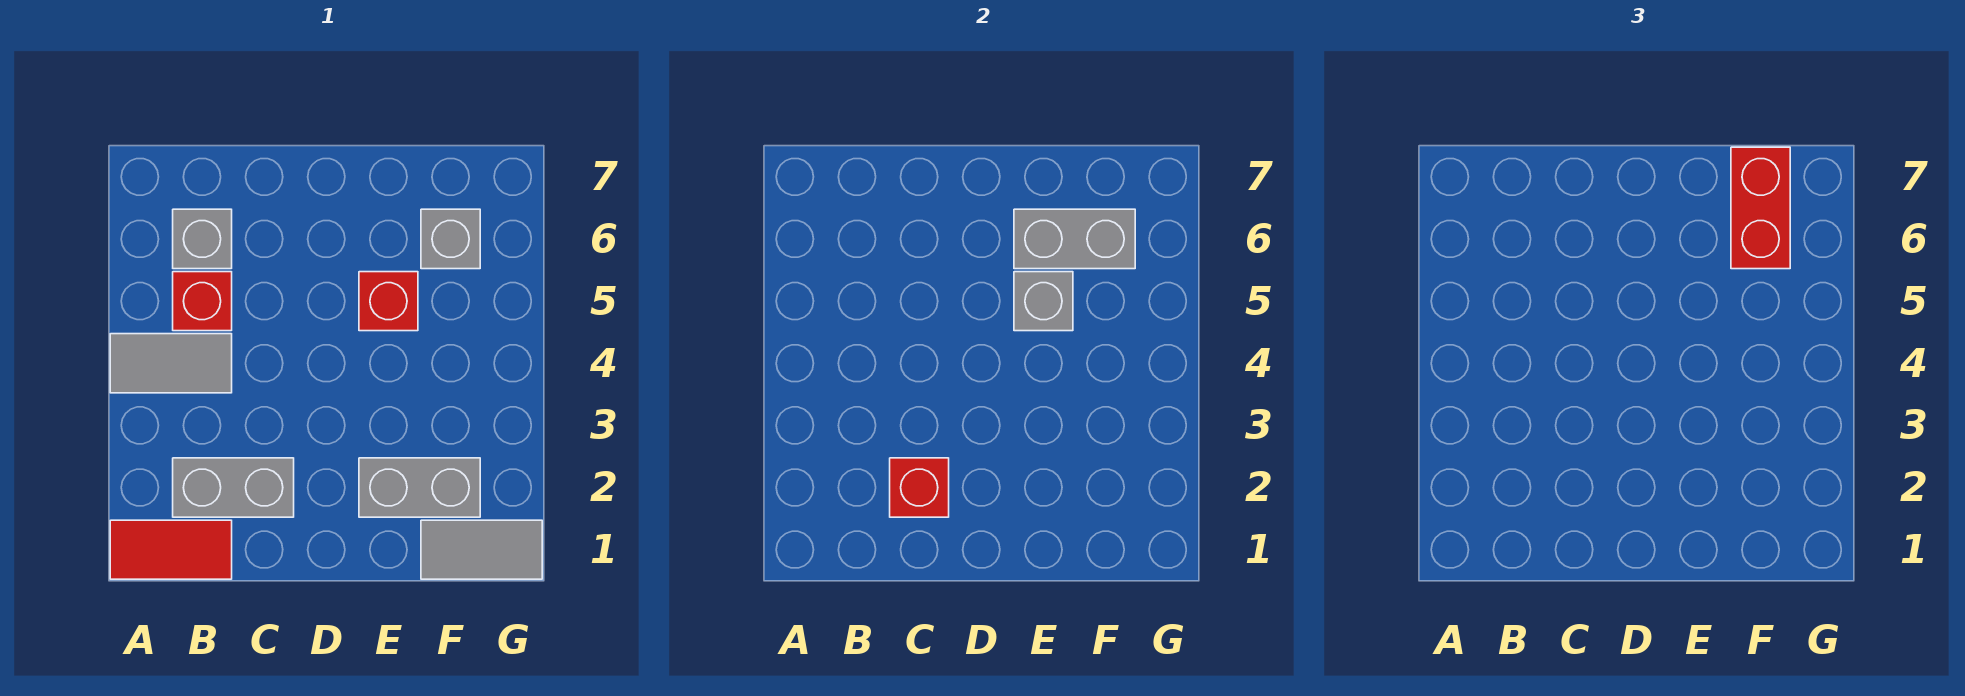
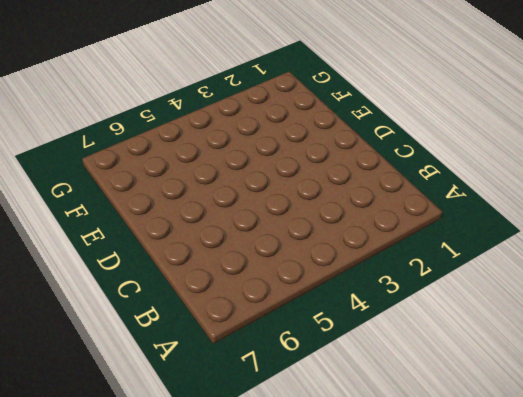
none -> red tile A1:B1 level 1
none -> grey tile A4:B4 level 1
none -> grey brick B2:C2 level 1

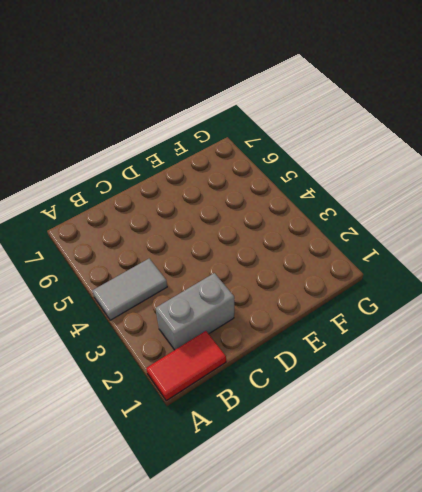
none -> red brick B5 level 1
none -> grey brick B6 level 1
none -> grey brick E2:F2 level 1

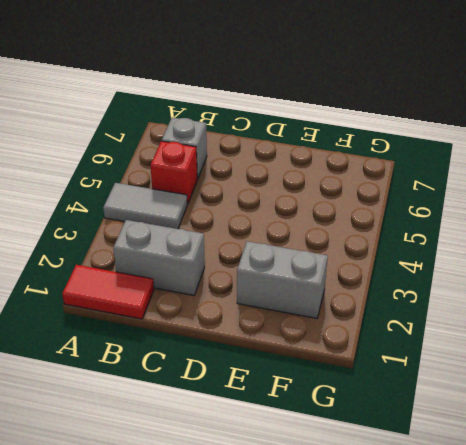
none -> red brick E5 level 1
none -> grey tile F1:G1 level 1
none -> grey brick F6 level 1

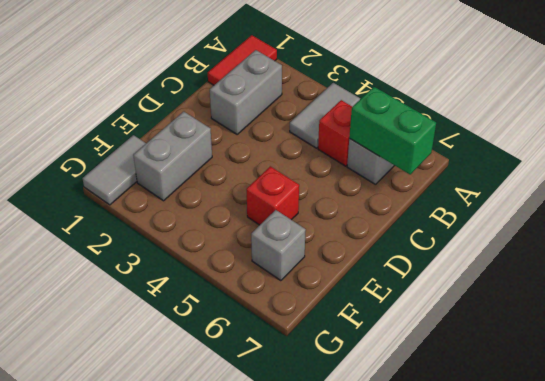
green brick B6:B7 level 2 -> none
none -> red brick C2 level 2
none -> grey brick E5 level 2
none -> grey brick E6:F6 level 2

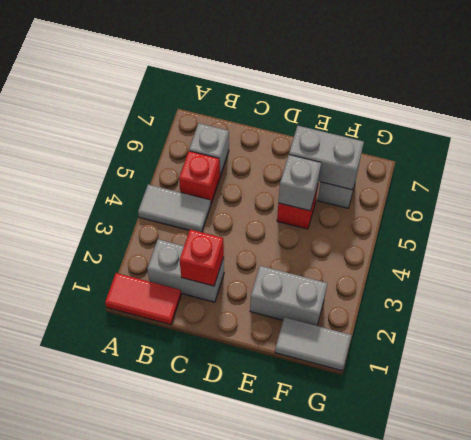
none -> red brick F6:F7 level 3

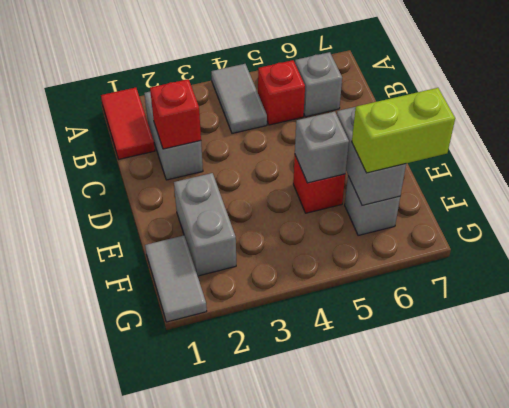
lime brick F6:F7 level 3 -> red brick F6:F7 level 3

